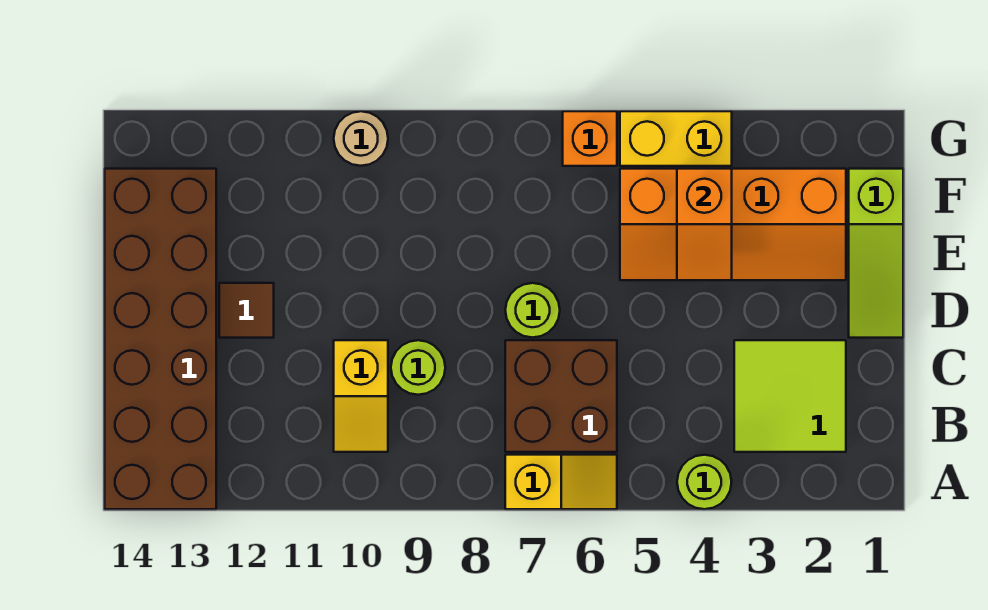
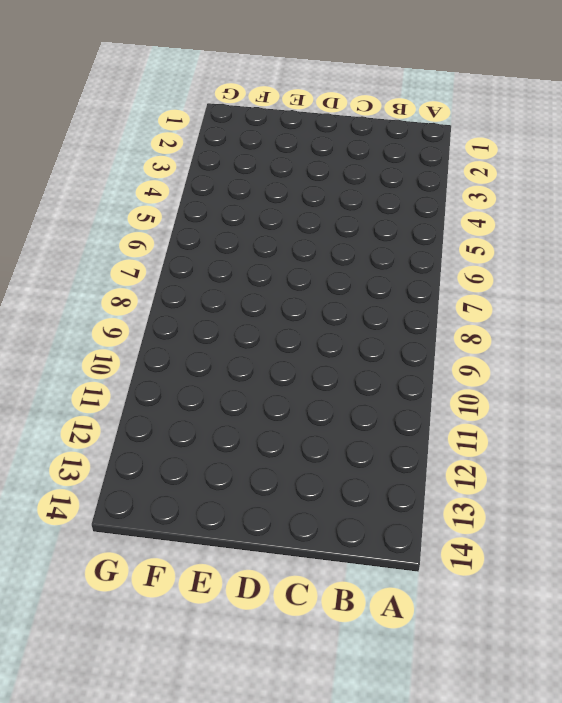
none -> lime round brick A4 level 1
none -> yellow slope A6:A7 level 1 top 7
none -> brown brick A13:F14 level 1

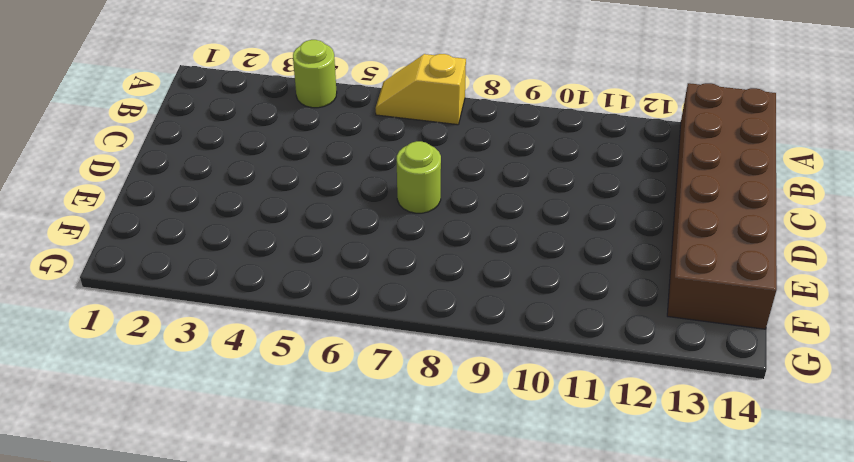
none -> lime tile B2:C3 level 1
none -> brown brick B6:C7 level 1
none -> yellow slope B10:C10 level 1 top C

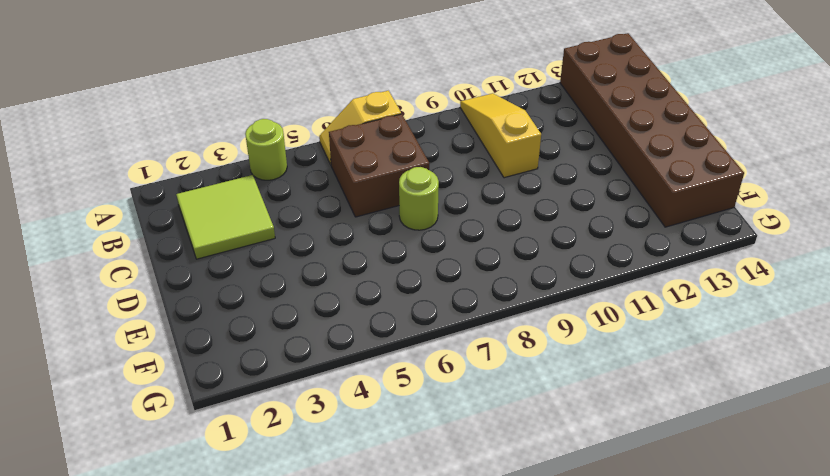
yellow slope A10:C10 level 1 top C -> yellow slope B10:C10 level 1 top C
none -> lime round brick C9 level 1
none -> lime slope D1:F1 level 1 top F
none -> brown tile D12 level 1

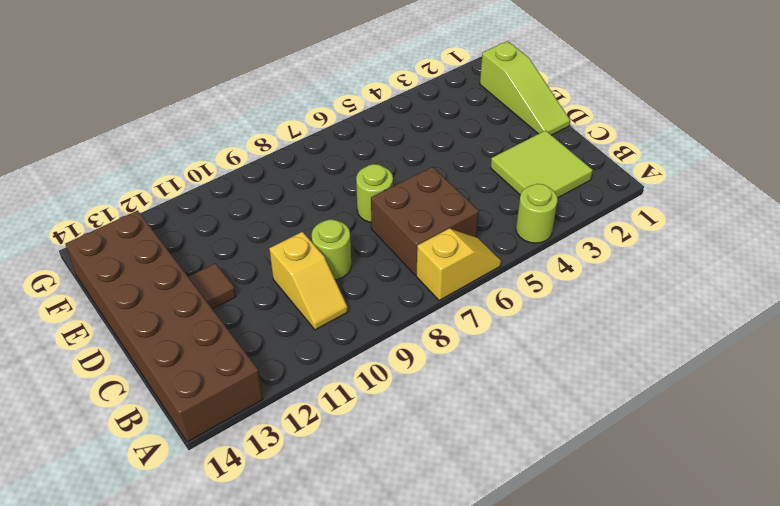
none -> orange slope E2:F5 level 1 top F
none -> yellow brick G4:G5 level 1
none -> orange brick G6 level 1

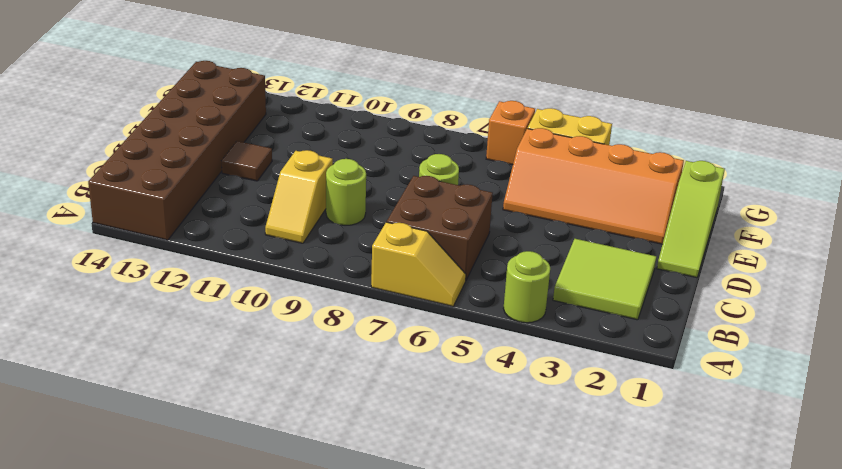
none -> tan round brick G10 level 1
none -> orange slope E4:F4 level 2 top F

